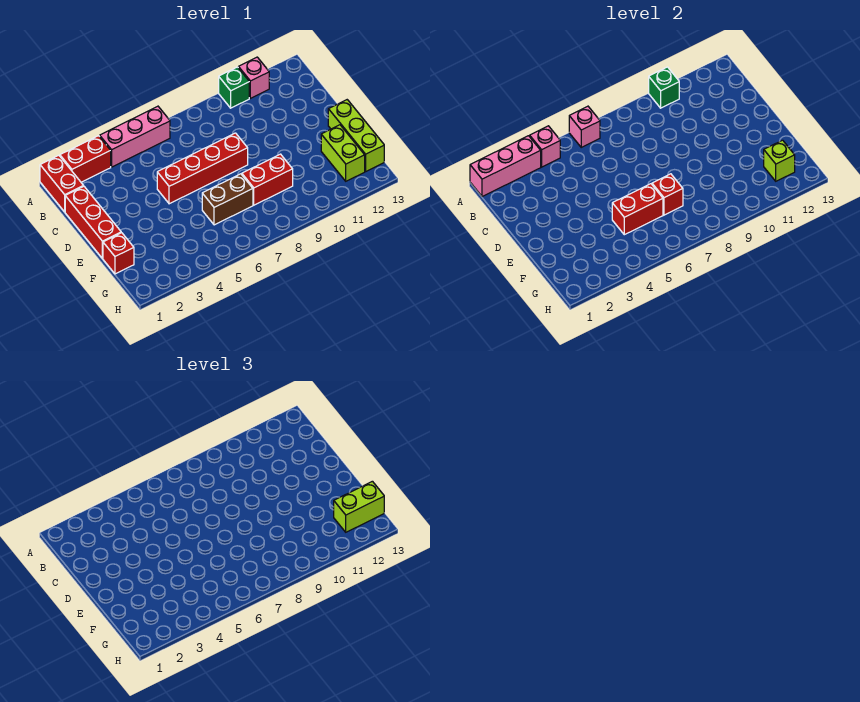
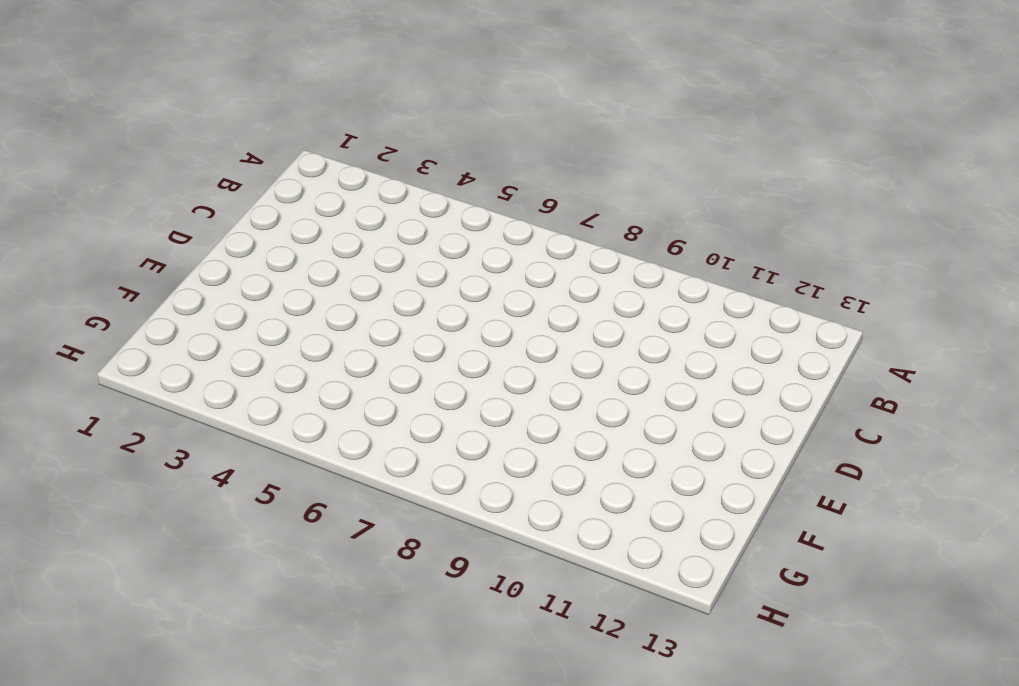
none -> red brick A1:B1 level 1
none -> red brick A2:A3 level 1
none -> pink brick A4:A6 level 1

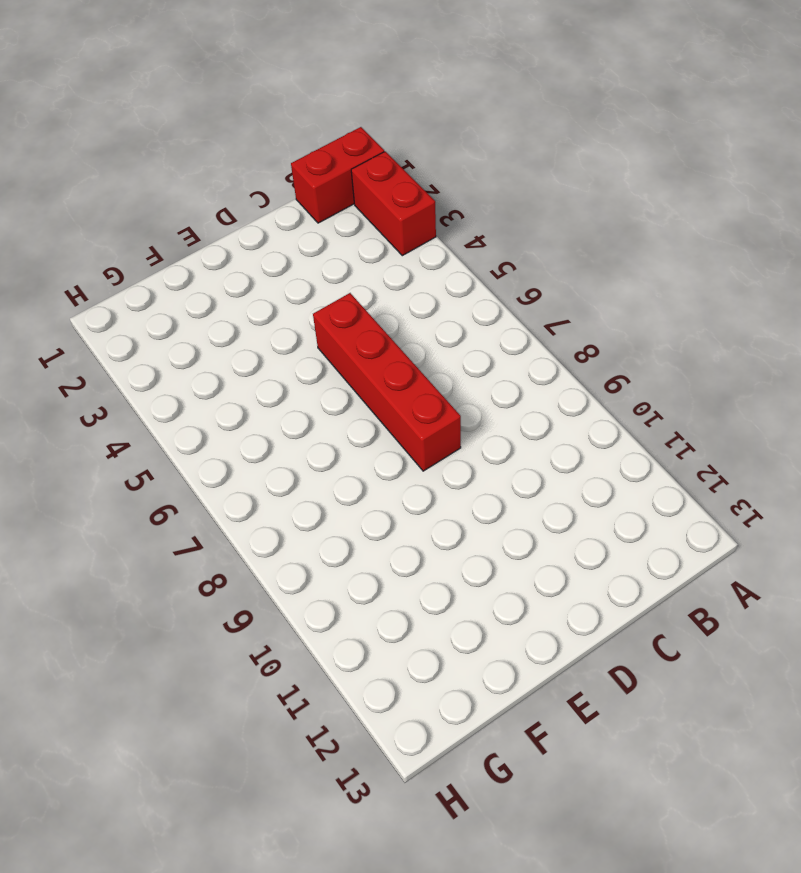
none -> pink brick A4:A6 level 1
none -> green brick A10 level 1
none -> pink brick A11 level 1

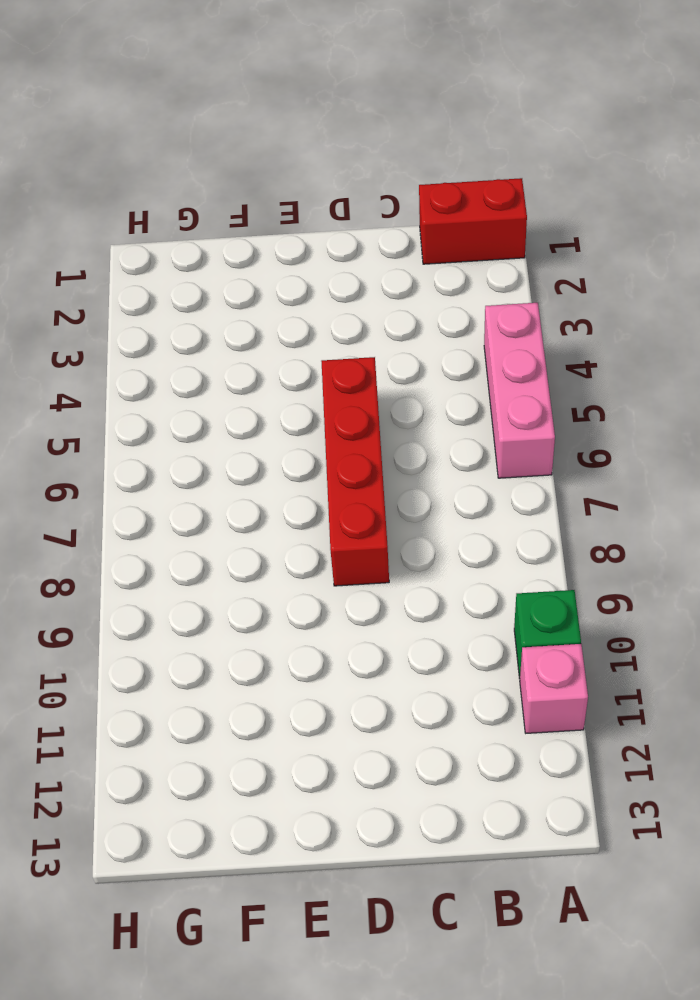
none -> red brick A2:A3 level 1
none -> red brick C1:E1 level 1
none -> lime brick E13:G13 level 1

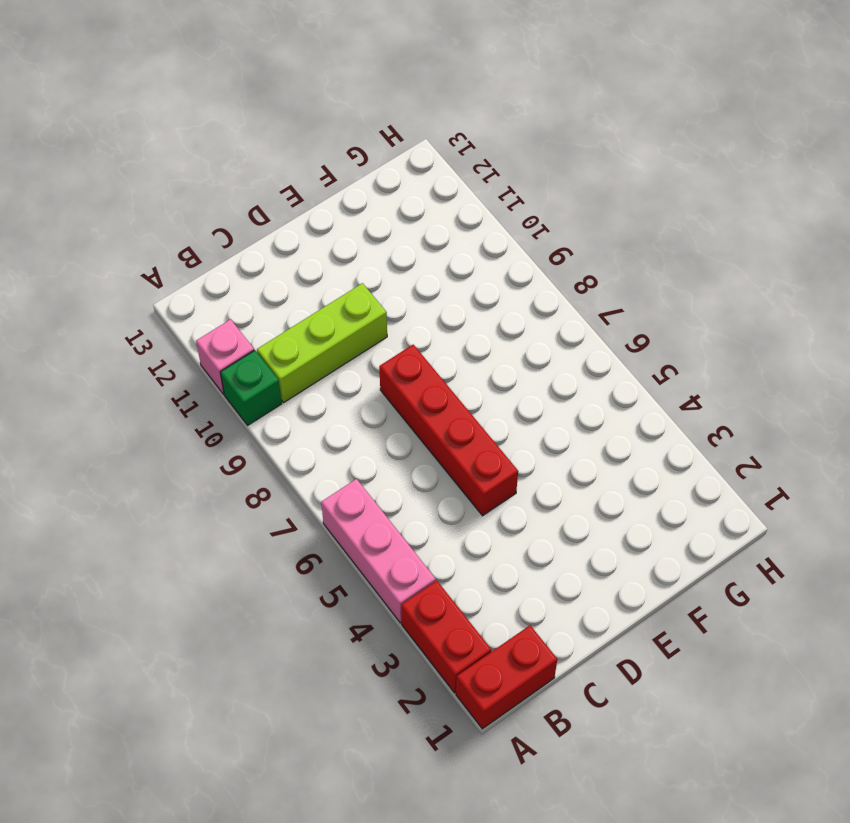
lime brick B10:D10 level 1 -> lime brick E13:G13 level 1
none -> red brick C1:E1 level 1
none -> red brick F1 level 1
none -> brown brick F6:F7 level 1

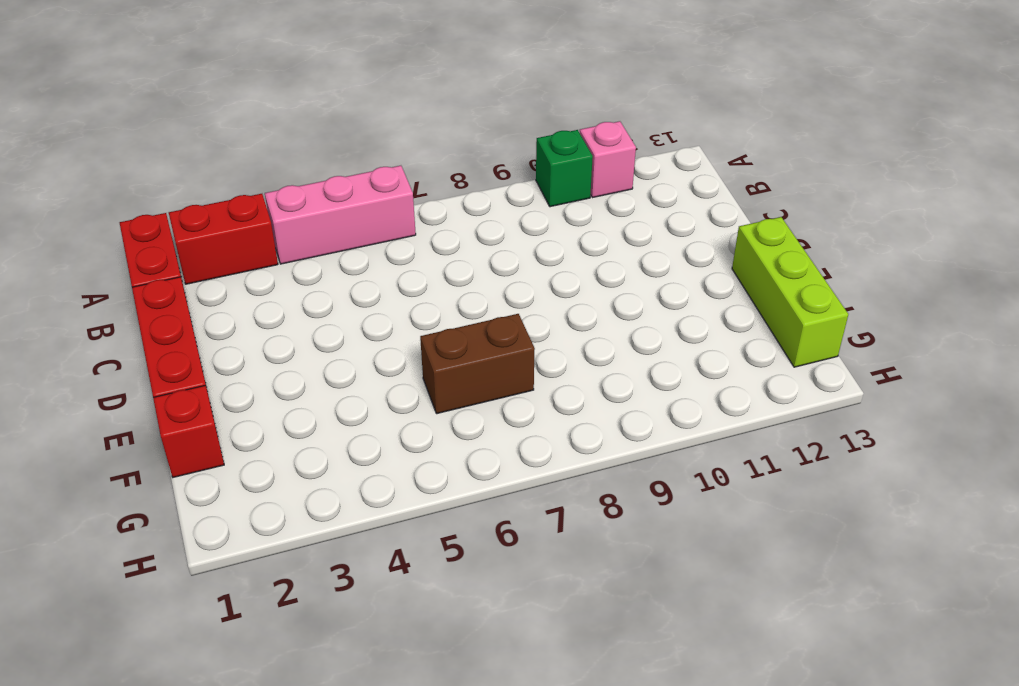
none -> red brick D5:D8 level 1
none -> red brick F8:F9 level 1
none -> lime brick F12:G12 level 1

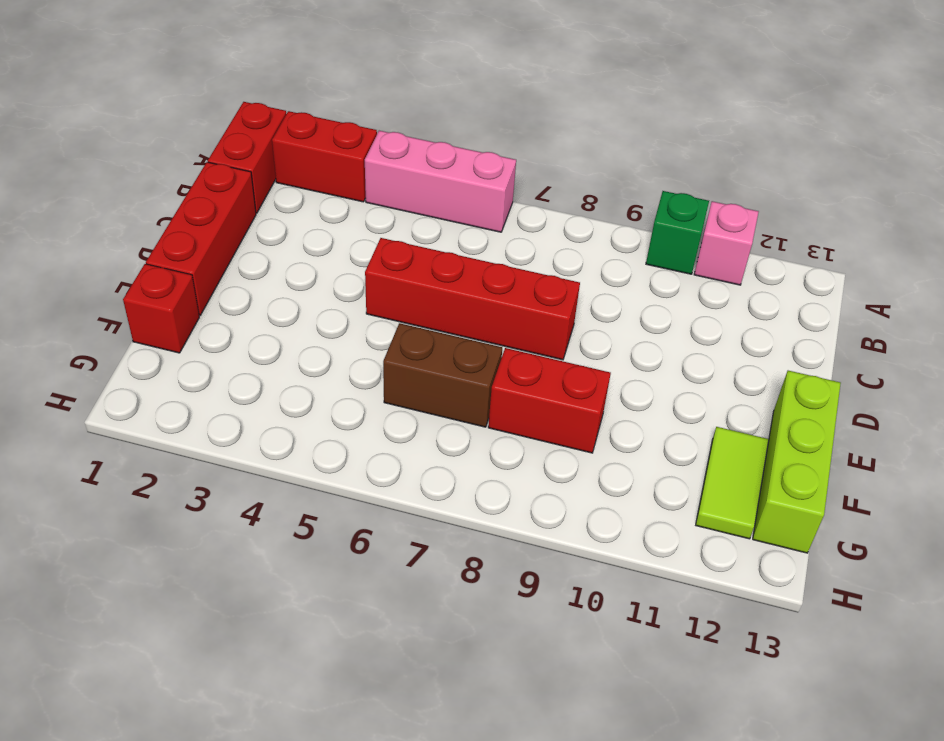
lime tile F12:G12 level 1 -> lime brick F12:G12 level 1
none -> pink brick A1:A3 level 2
none -> pink brick A4 level 2
none -> pink brick A6 level 2

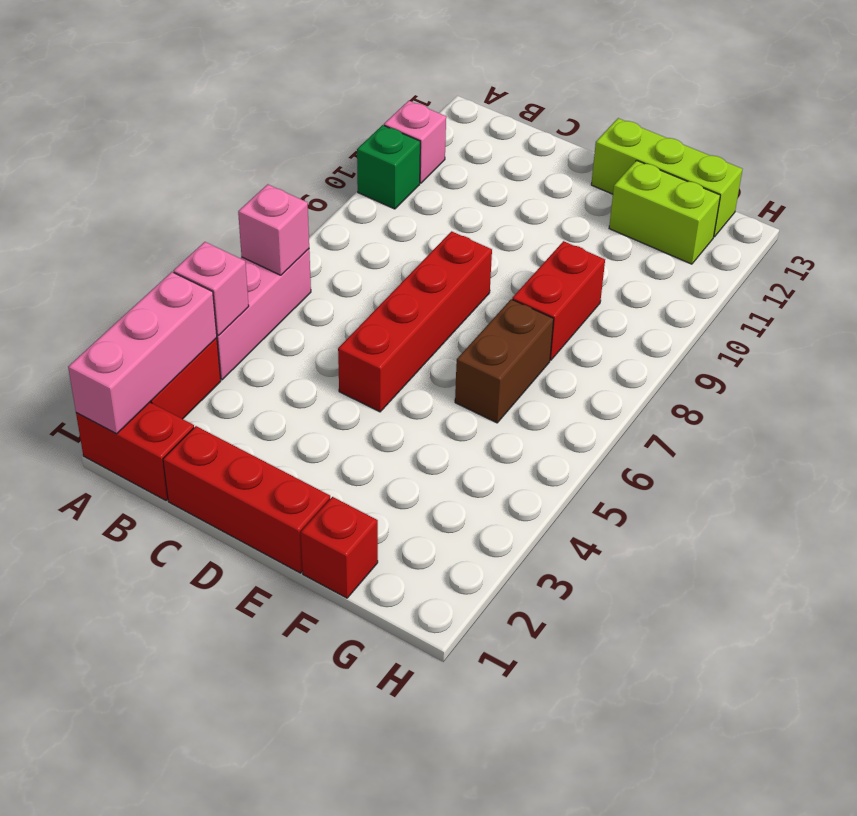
none -> green brick A10 level 2
none -> red brick F5:F6 level 2
none -> red brick F7 level 2

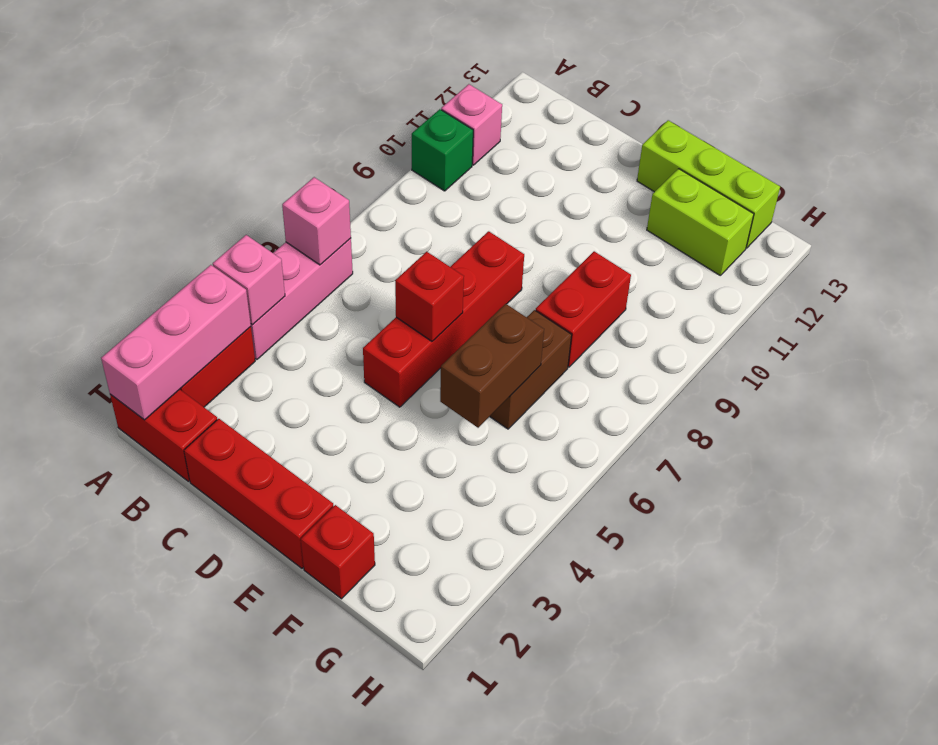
red brick D6 level 2 -> red brick F7 level 2
brown brick F5:F6 level 2 -> red brick F5:F6 level 2
none -> green brick A10 level 2
none -> lime brick G12 level 2
none -> lime brick G12:G13 level 3

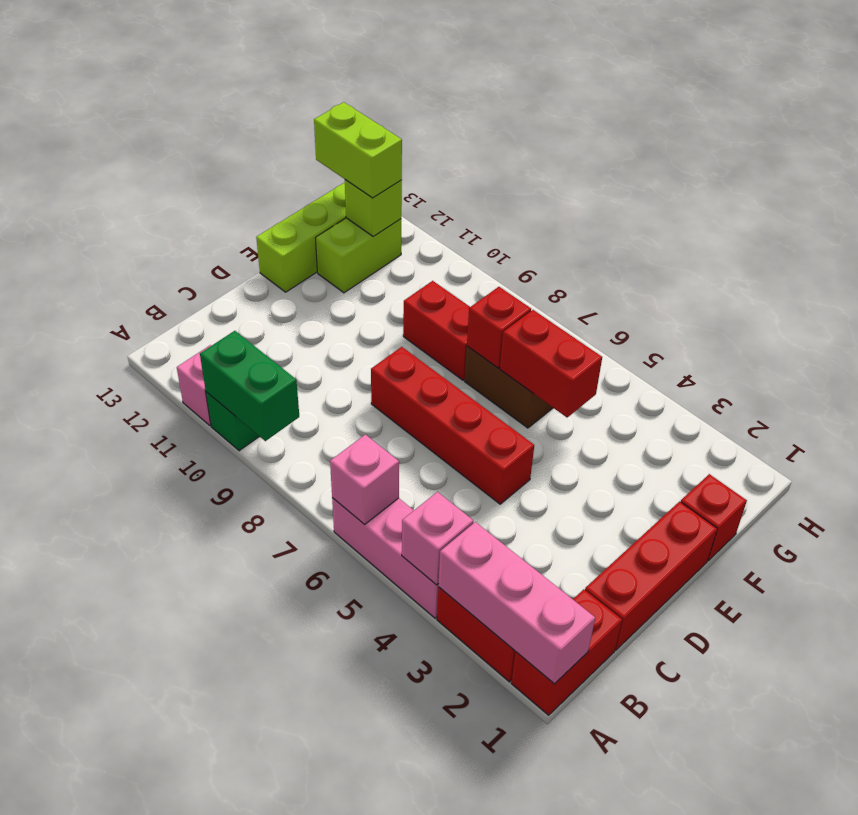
green brick A9:A10 level 2 -> green brick A10 level 2

